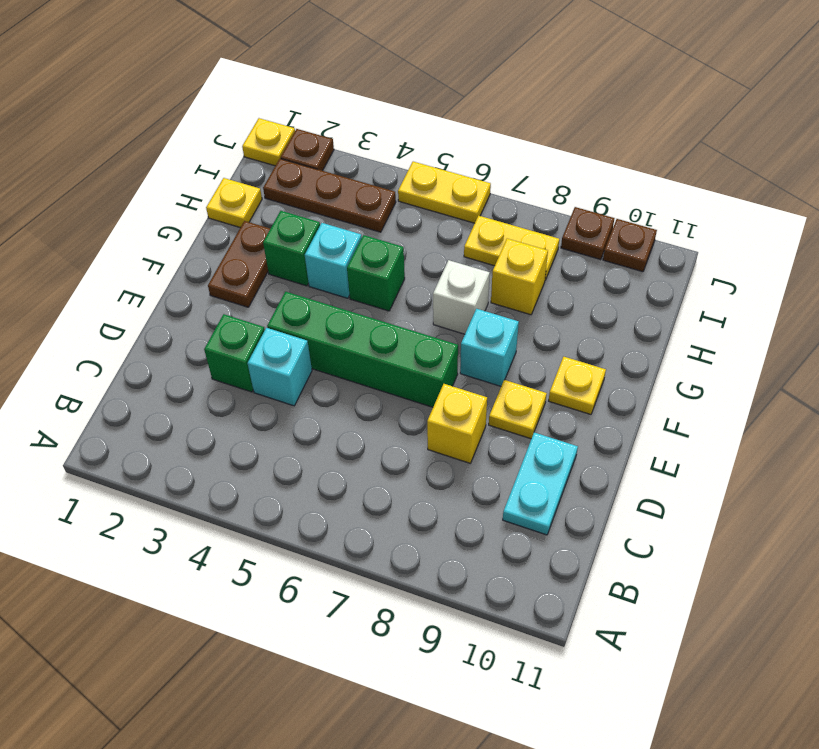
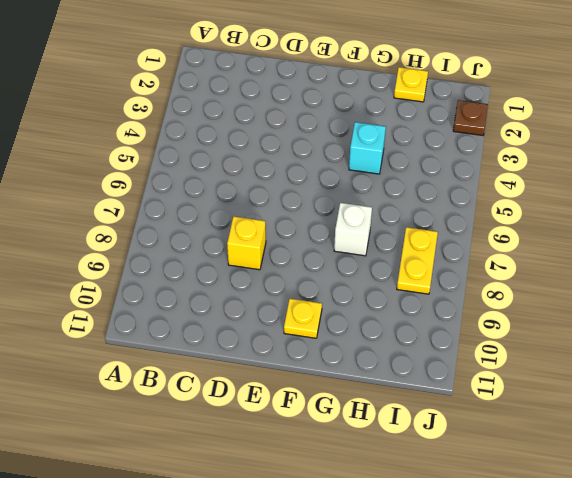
none -> cyan plate C10:D10 level 1
none -> green brick D3 level 1
none -> cyan brick D4 level 1

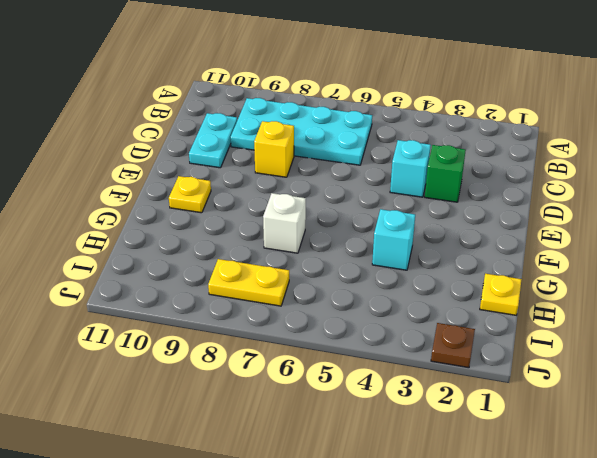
cyan plate B6:C9 level 1 -> none
none -> green brick E4:E7 level 1
none -> yellow plate E9 level 1
none -> brown plate F2:G2 level 1

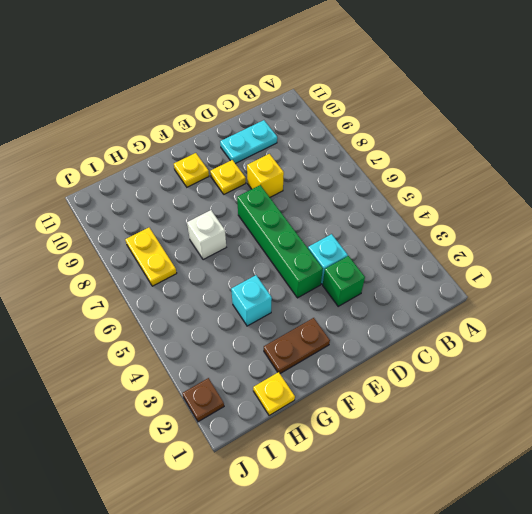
none -> cyan brick F8 level 1
none -> green brick G3 level 1
none -> green brick G5 level 1

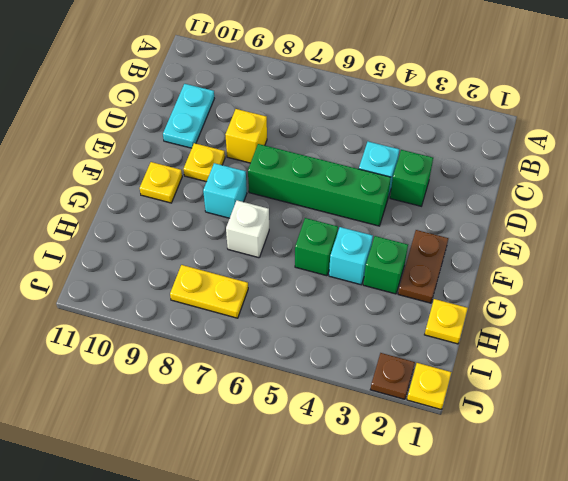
none -> yellow brick H8 level 1
none -> brown plate I2:I4 level 1
none -> yellow plate J5:J6 level 1

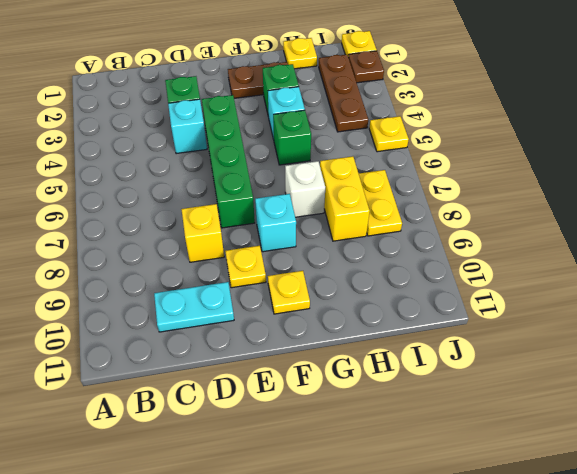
yellow brick H7:H8 level 1 -> yellow brick H8 level 1
yellow plate J5 level 1 -> yellow plate J5:J6 level 1
none -> brown plate J9 level 1
none -> brown plate J10 level 1

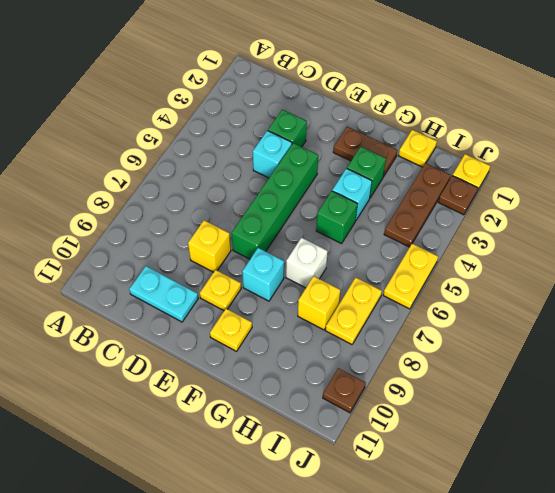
none -> brown plate J9 level 1

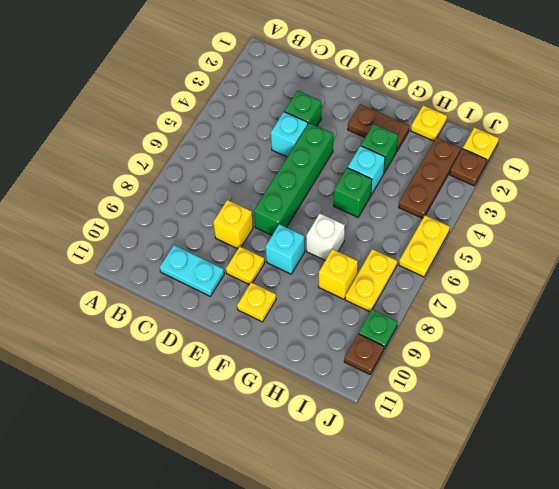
green plate J9 level 1 -> brown plate J9 level 1

